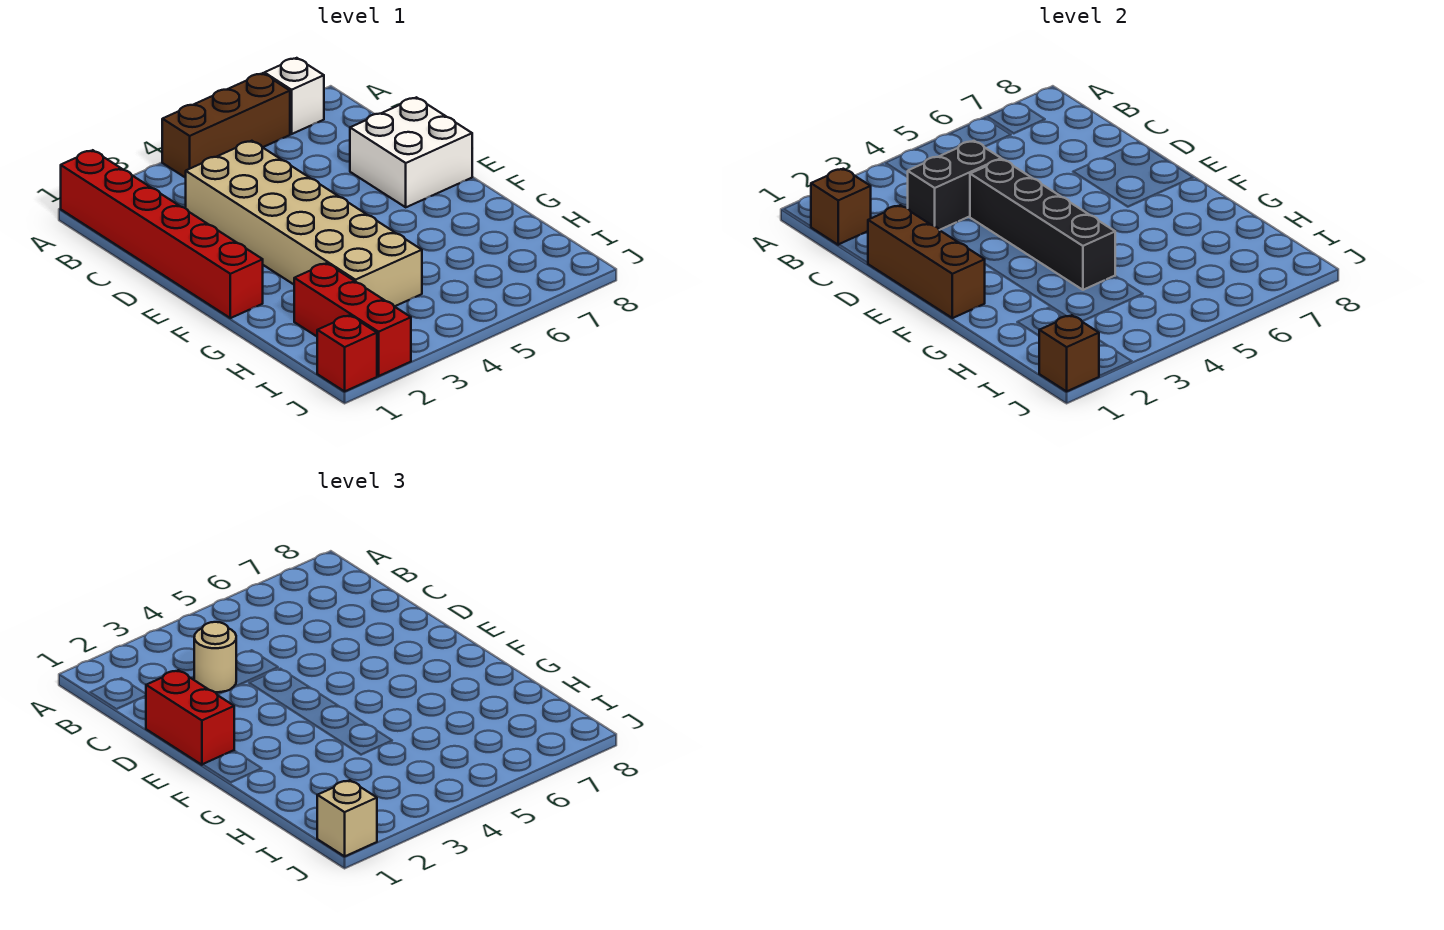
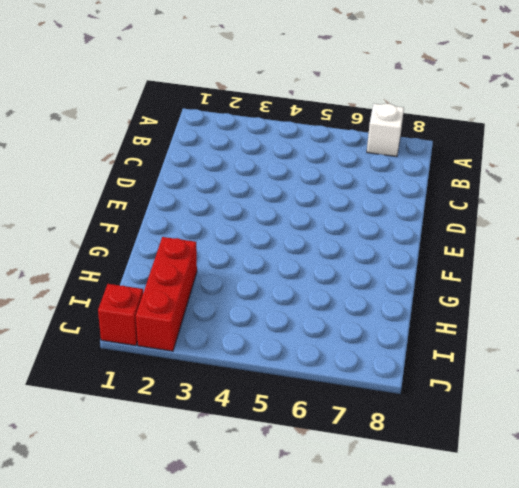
none -> red brick A1:F1 level 1
none -> brown brick A4:A6 level 1
none -> tan brick C3:H4 level 1

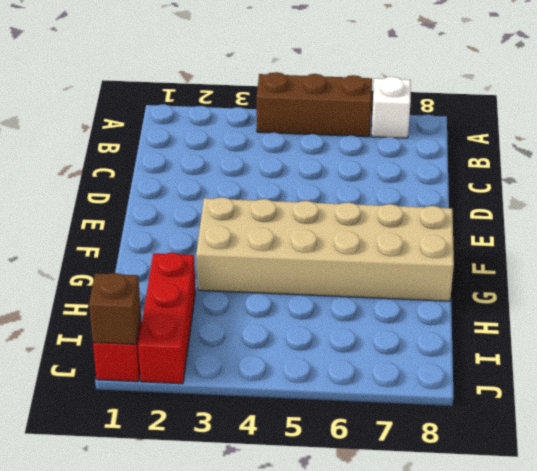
tan brick F3:G8 level 1 -> tan brick C3:H4 level 1
none -> red brick A1:F1 level 1
none -> white brick D7:E8 level 1
none -> brown brick B1 level 2

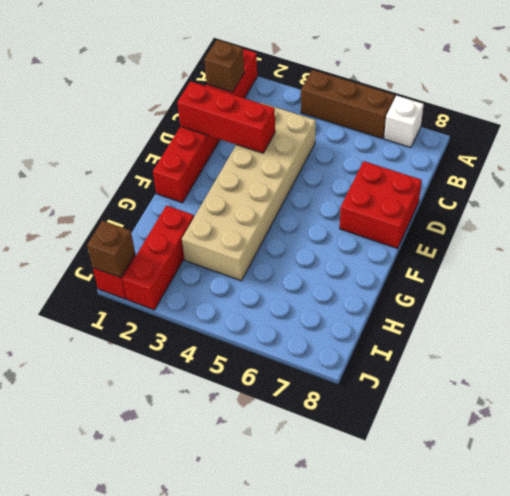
red brick D1:D3 level 2 -> brown brick D1:F1 level 2
red brick D7:E8 level 1 -> white brick D7:E8 level 1
none -> black brick C3:C4 level 2
none -> black brick D4:G4 level 2
none -> tan round brick C3 level 3

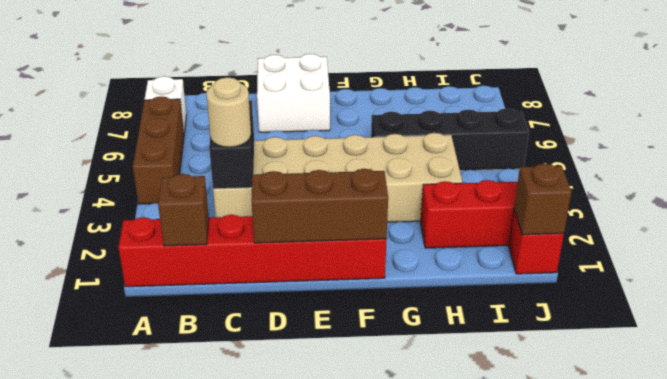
black brick G5:J5 level 1 -> black brick D4:G4 level 2
none -> red brick D1:E1 level 3
none -> tan brick J1 level 3

